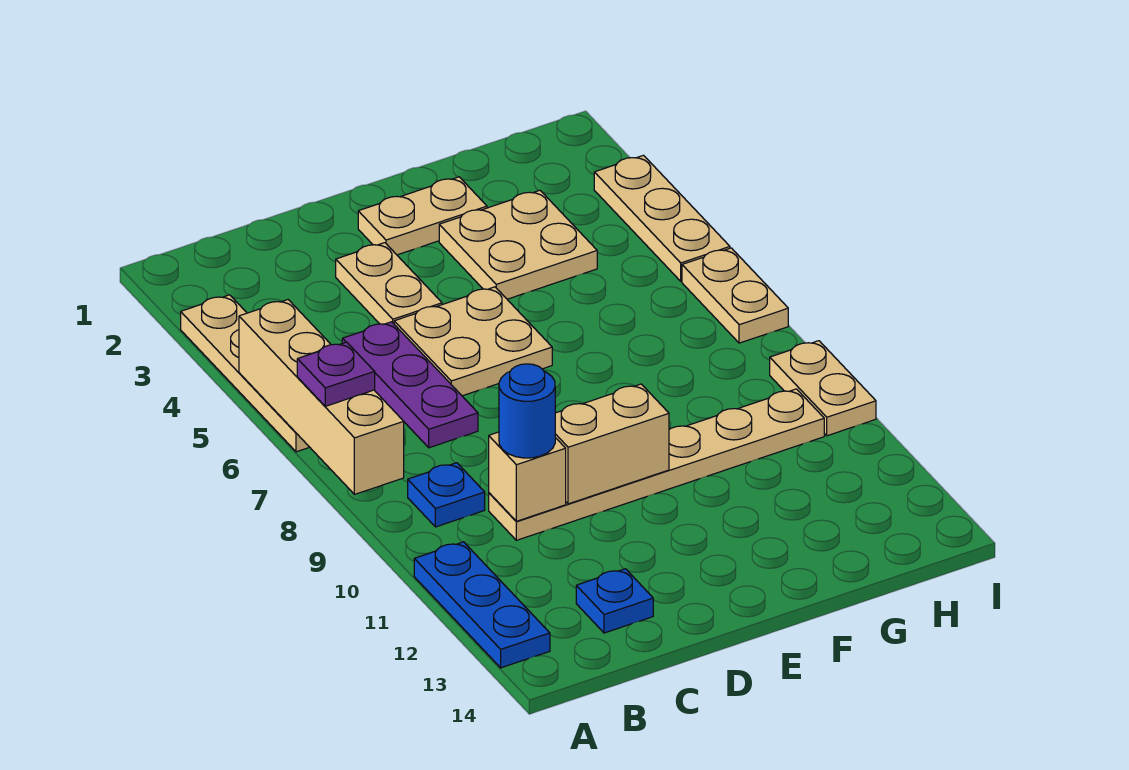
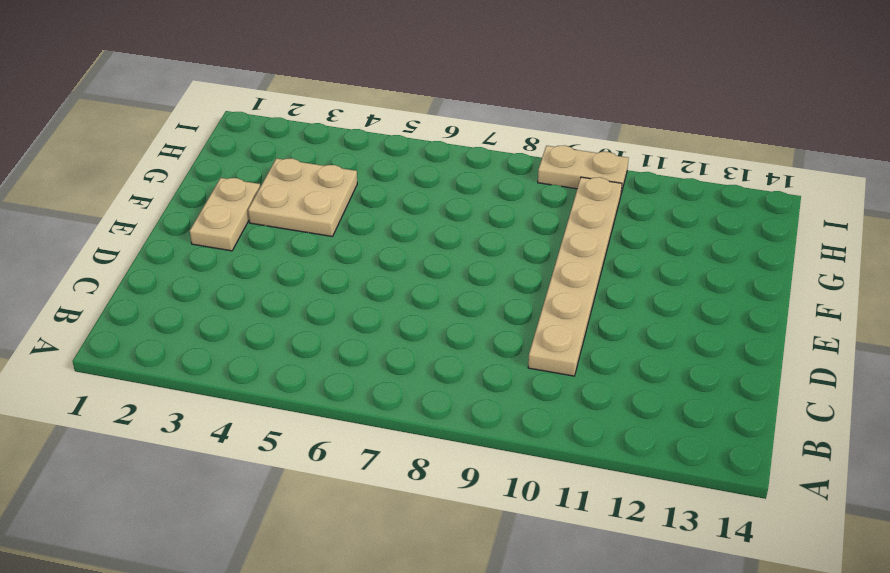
none -> tan plate A3:A6 level 1
none -> blue plate A11:A13 level 1
none -> blue plate B9 level 1

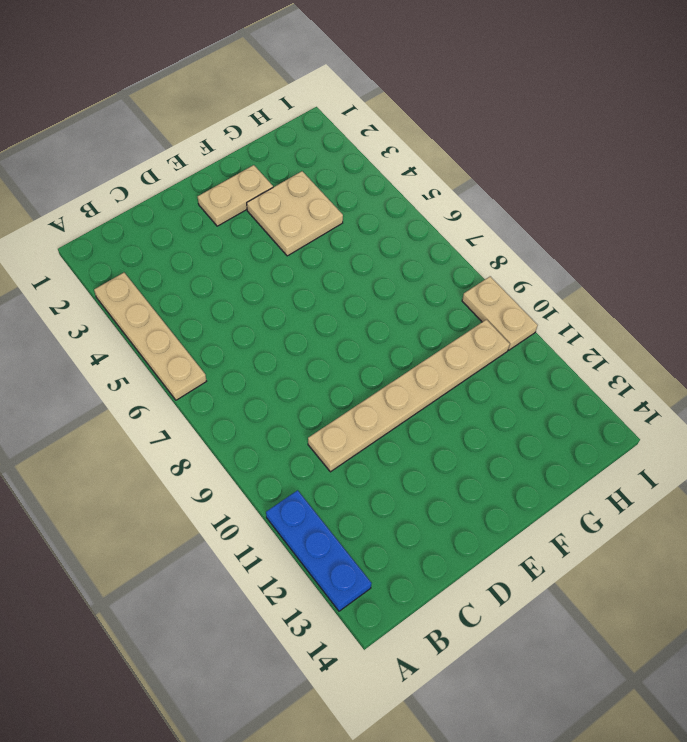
none -> blue plate B9 level 1
none -> purple plate C5:C7 level 1
none -> blue plate C13 level 1

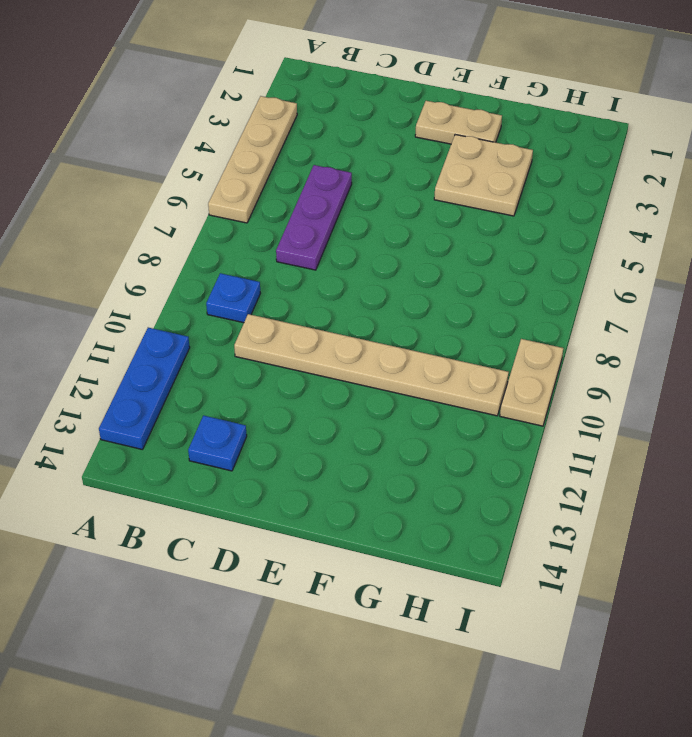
none -> tan plate D3:D4 level 1
none -> tan plate D5:E6 level 1
none -> tan plate I3:I5 level 1

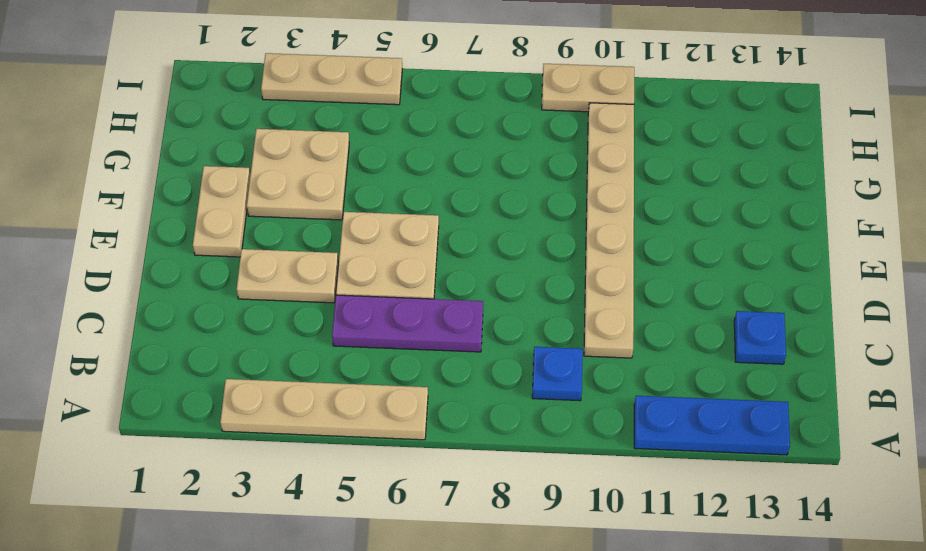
none -> tan plate I6:I7 level 1
none -> tan brick A5:A8 level 2
none -> tan brick C10 level 2

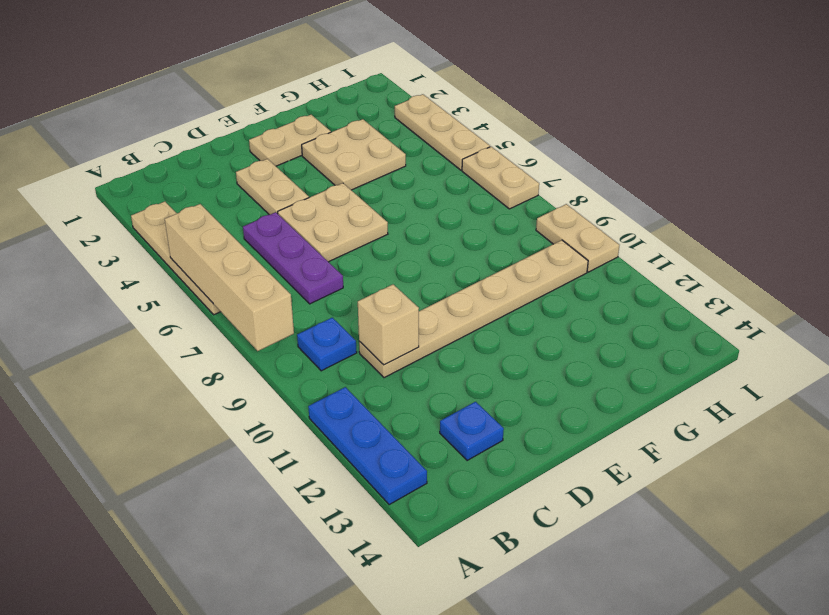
none -> tan brick D10:E10 level 2
none -> purple plate A7 level 3
none -> blue round brick C10 level 3

